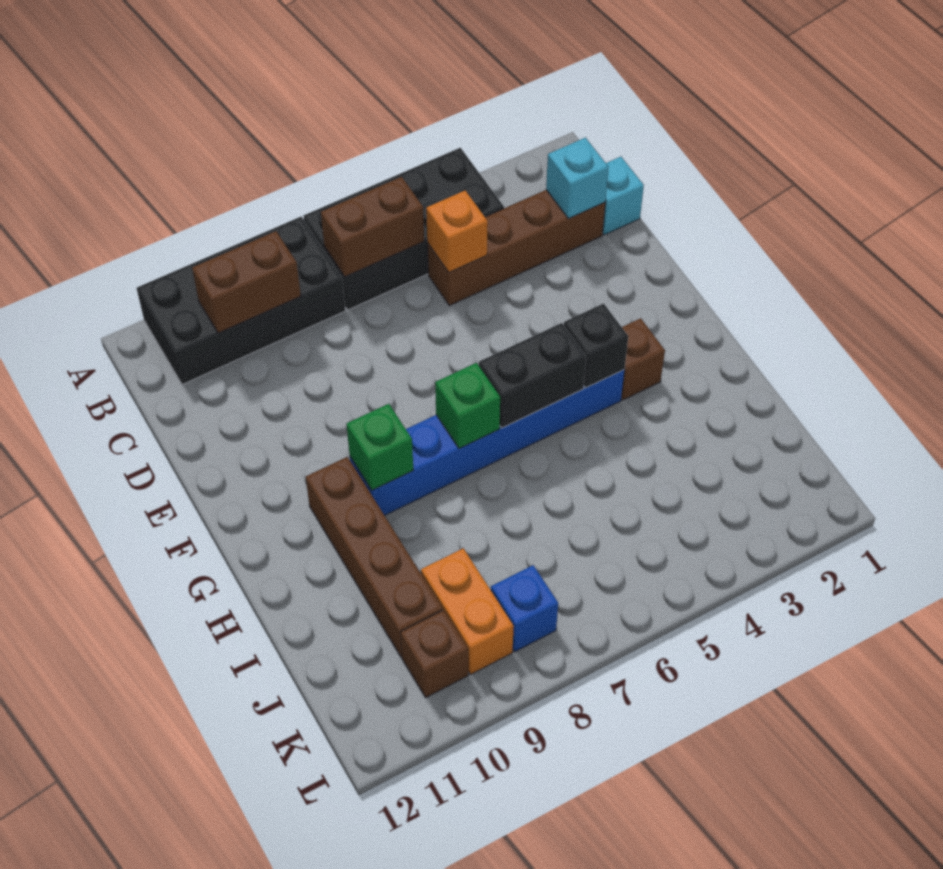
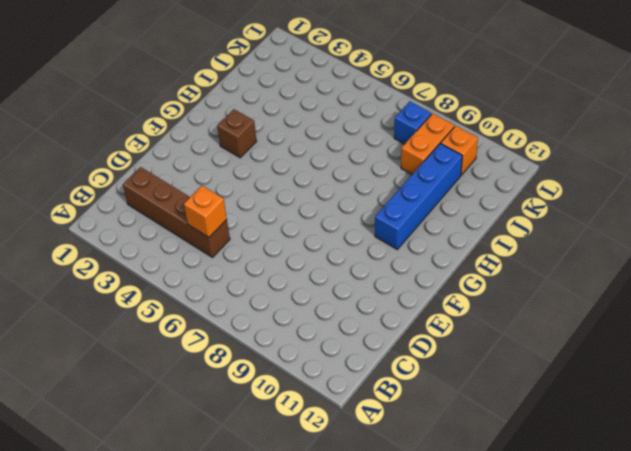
blue brick G10:J10 level 1 -> brown brick G10:J10 level 1
orange brick K10 level 1 -> brown brick K10 level 1
none -> black brick A4:B7 level 1
none -> black brick A8:B11 level 1
none -> cyan brick C1 level 1

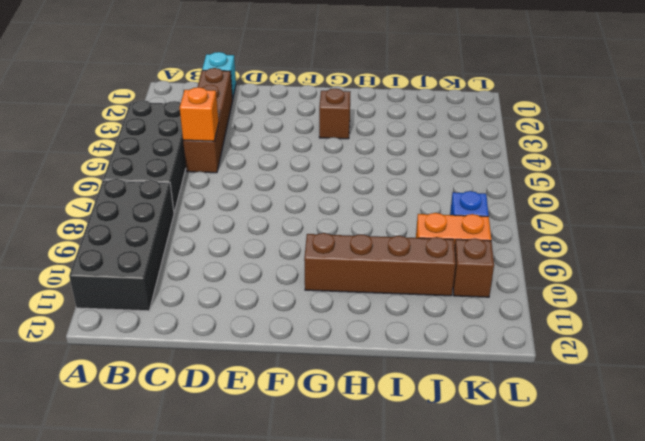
none -> blue brick G4:G9 level 1
none -> brown brick B6:B7 level 2
none -> brown brick B9:B10 level 2

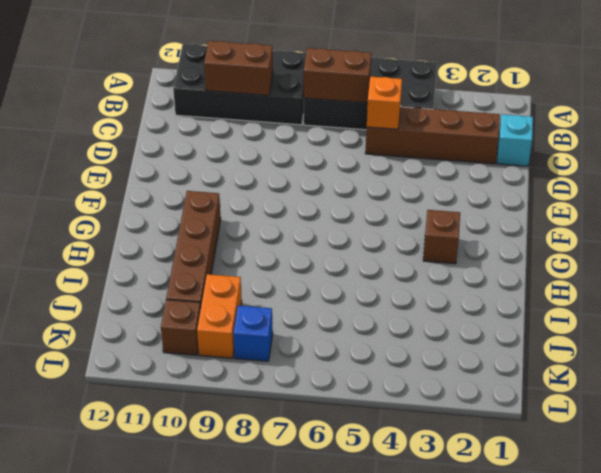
none -> blue brick G4:G9 level 1
none -> cyan brick C2 level 2
none -> black brick G4 level 2

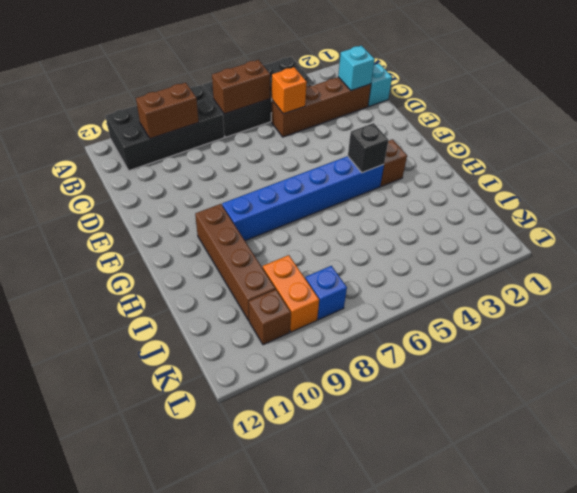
none -> black brick G5:G6 level 2
none -> green brick G7 level 2
none -> green brick G9 level 2

